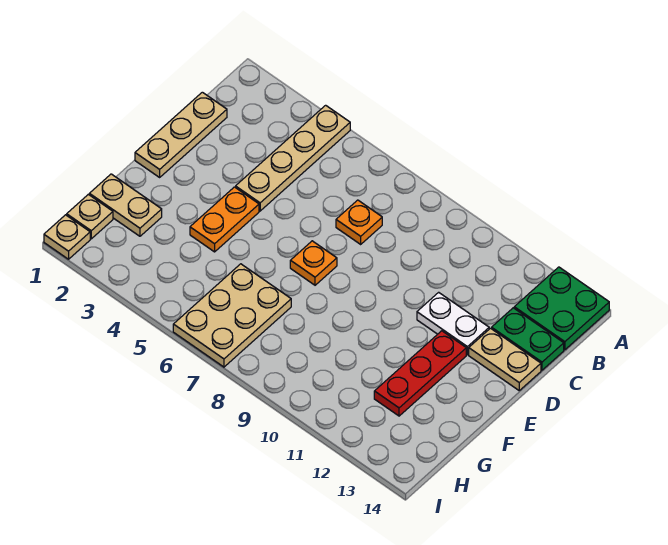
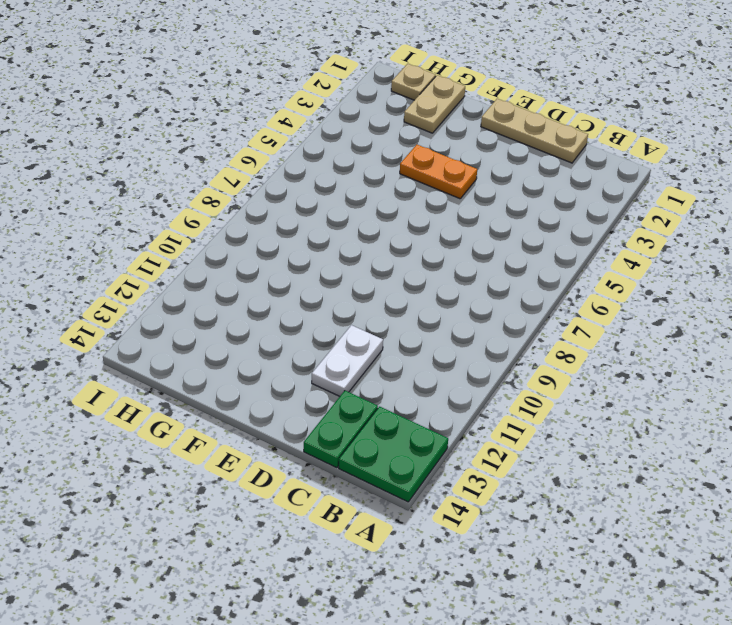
none -> tan plate A4:D4 level 1
none -> orange plate C7 level 1
none -> tan plate D13:D14 level 1

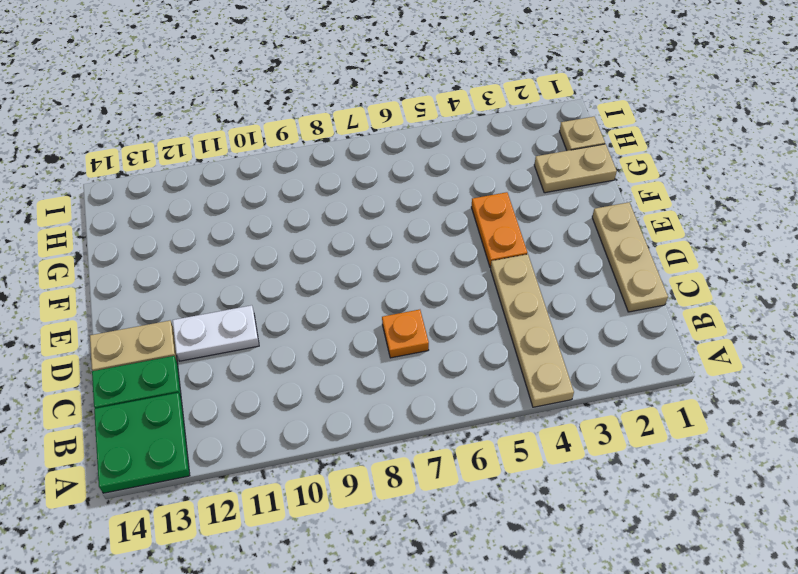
none -> orange plate E7 level 1
none -> red plate E12:G12 level 1
none -> tan plate G6:I7 level 1

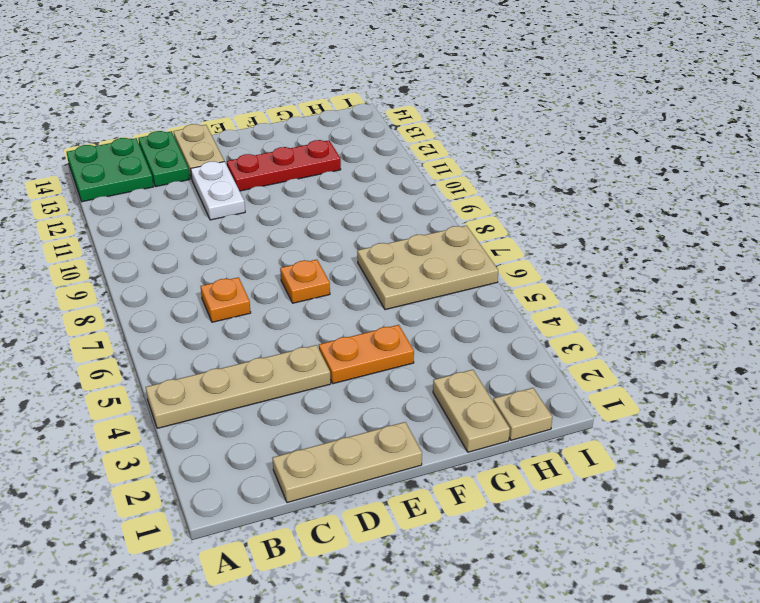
none -> tan plate I1 level 1

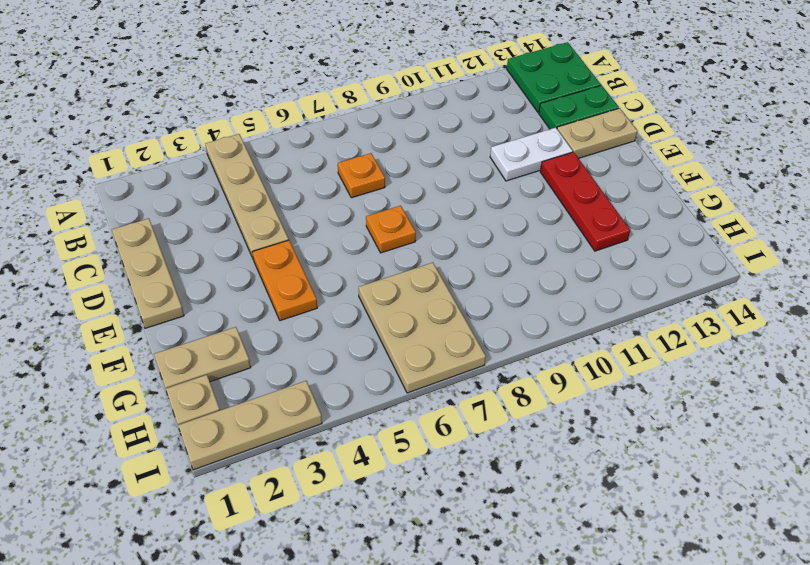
tan plate I1:I3 level 1 -> tan plate I1 level 1

